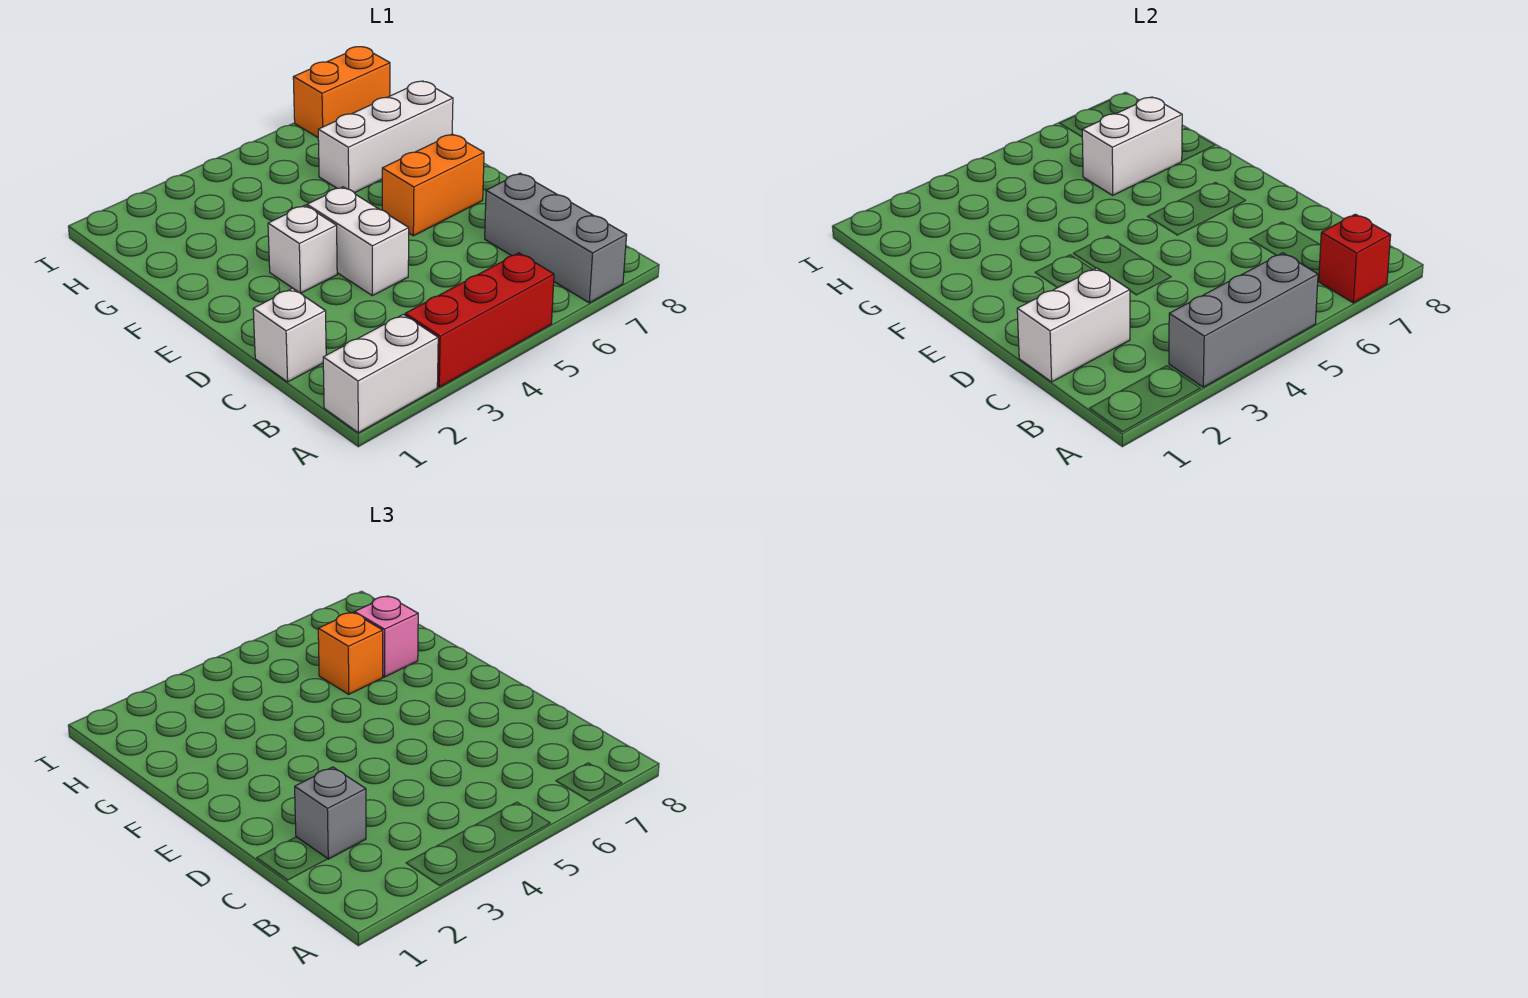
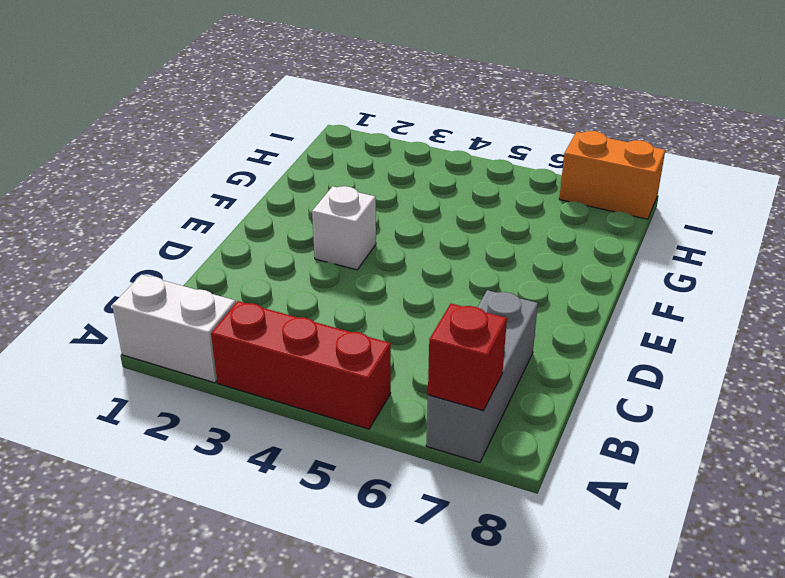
none -> white brick C1 level 1
none -> white brick D4:E4 level 1
none -> orange brick E6:E7 level 1

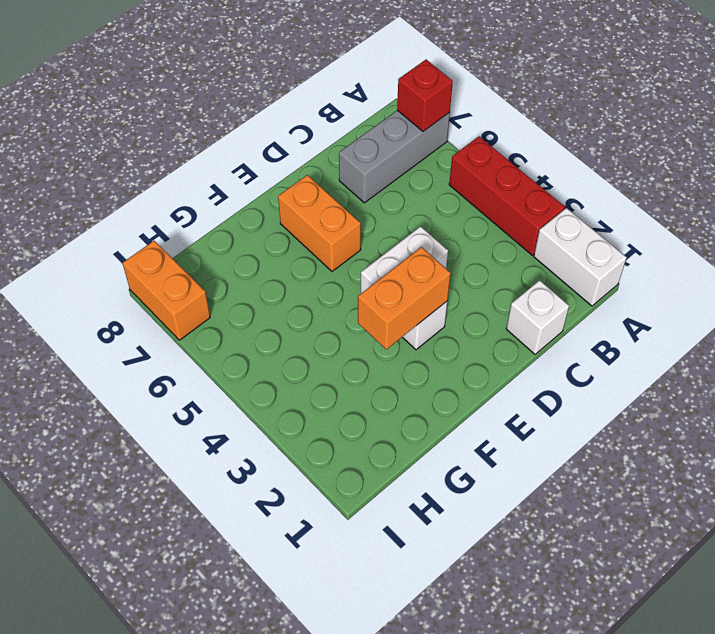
orange brick E3:F3 level 2 -> none
none -> white brick G6:G8 level 1
none -> grey brick A3:A5 level 2
none -> white brick C1:C2 level 2

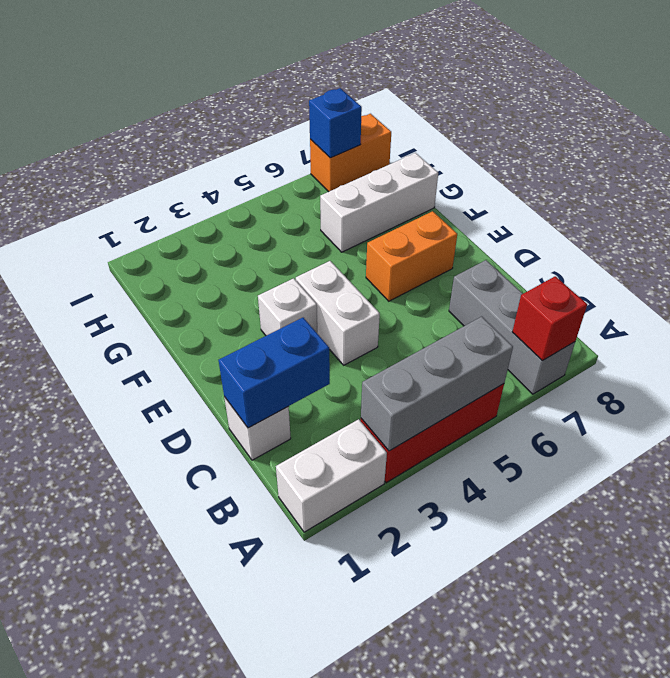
blue brick C1:C2 level 2 -> white brick C1:C2 level 2
blue brick I7 level 2 -> none
none -> white brick G6:G7 level 2
none -> grey brick C2 level 3
none -> orange brick G6 level 3

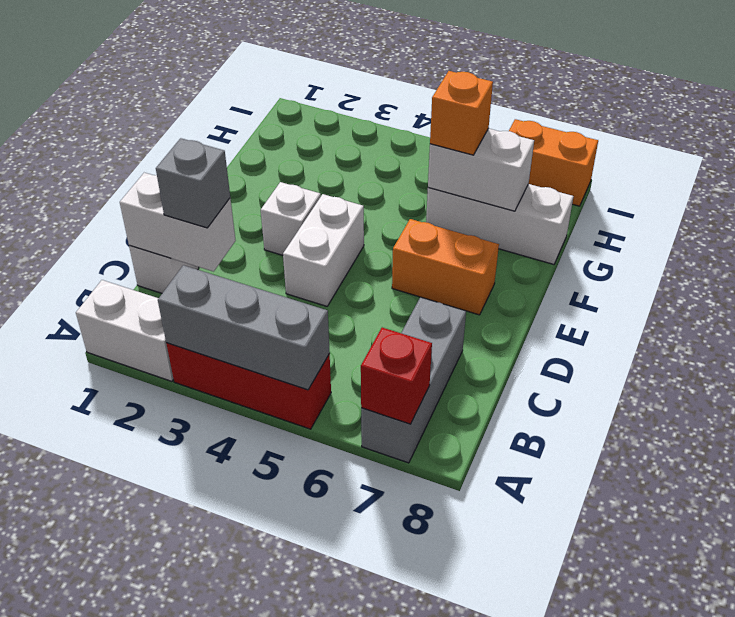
none -> pink brick G7 level 3

